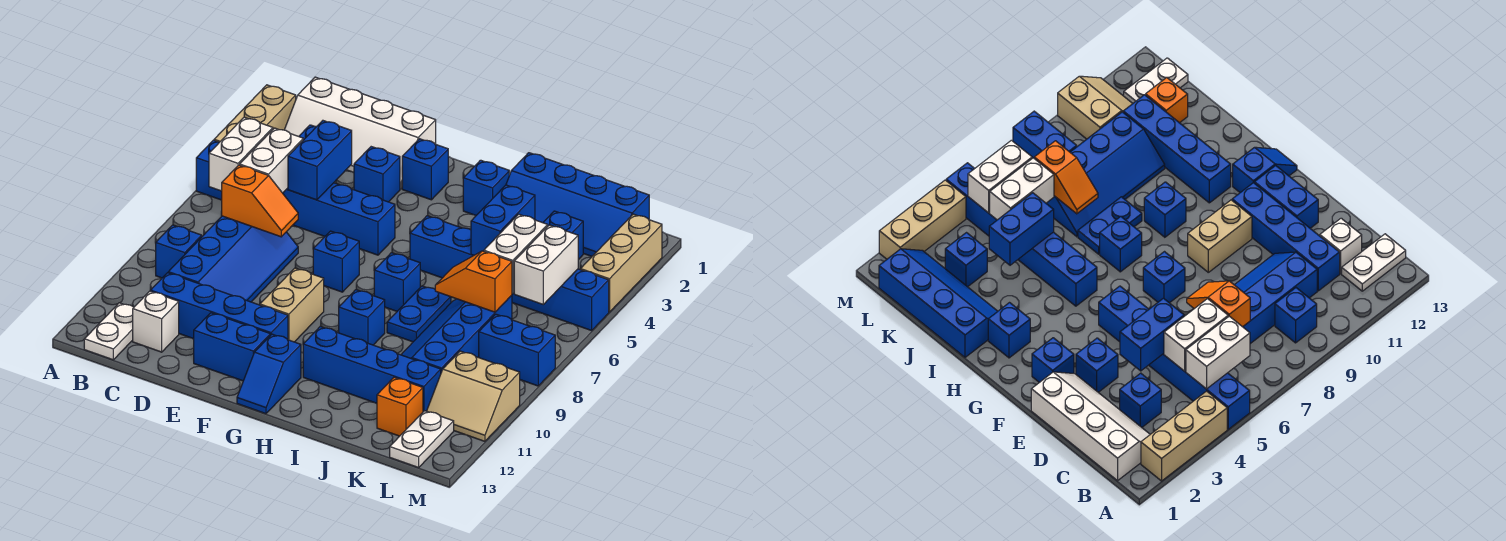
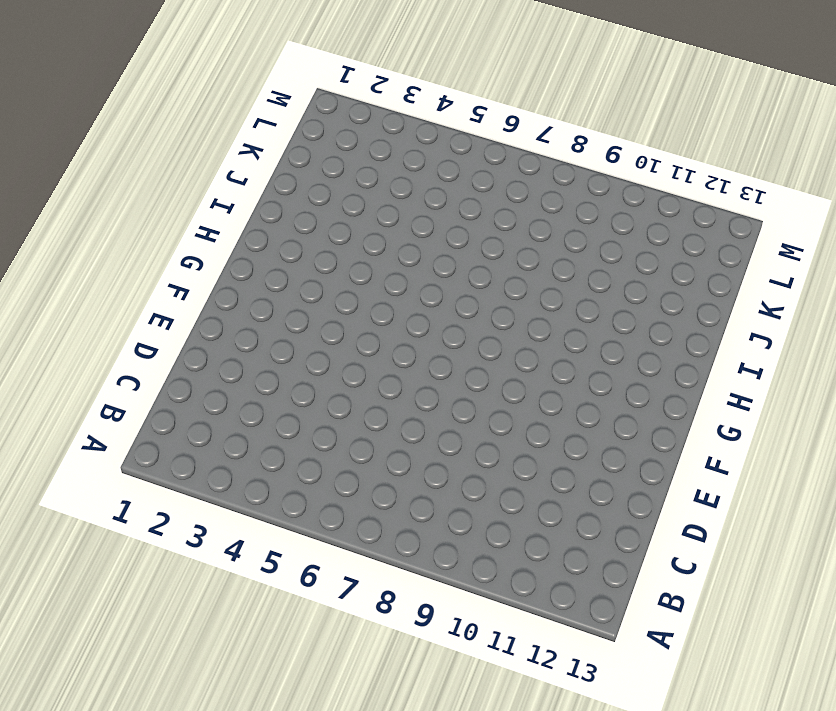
none -> tan brick A2:A4 level 1
none -> blue brick A5:F5 level 1
none -> white slope B1:E2 level 1 top 1
none -> blue brick B9 level 1

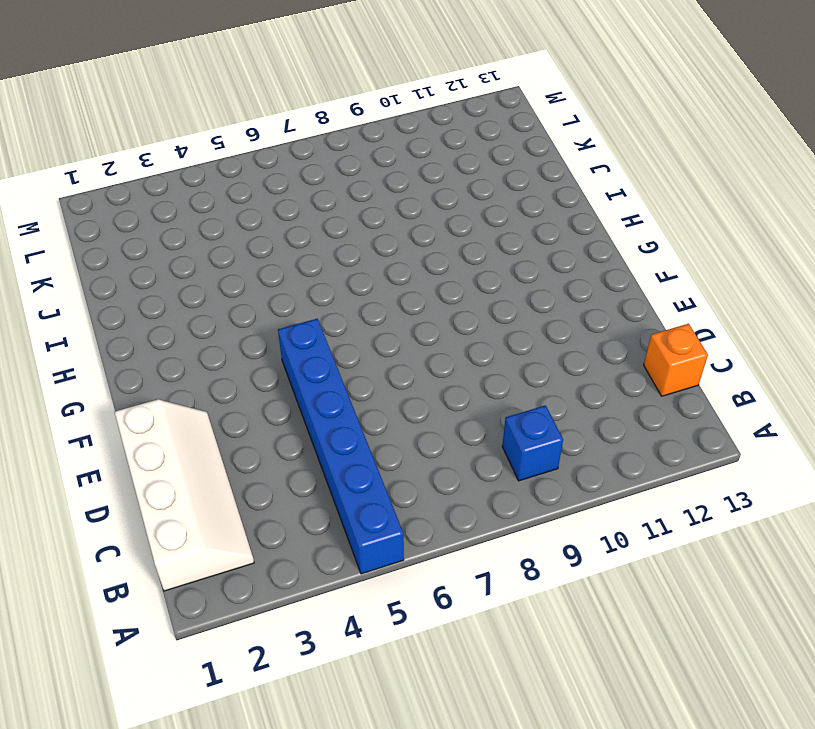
orange brick C13 level 1 -> orange brick K12 level 1
none -> tan brick A2:A4 level 1
none -> white plate B12:B13 level 1
none -> blue brick C3 level 1
none -> blue slope C7:D10 level 1 top C

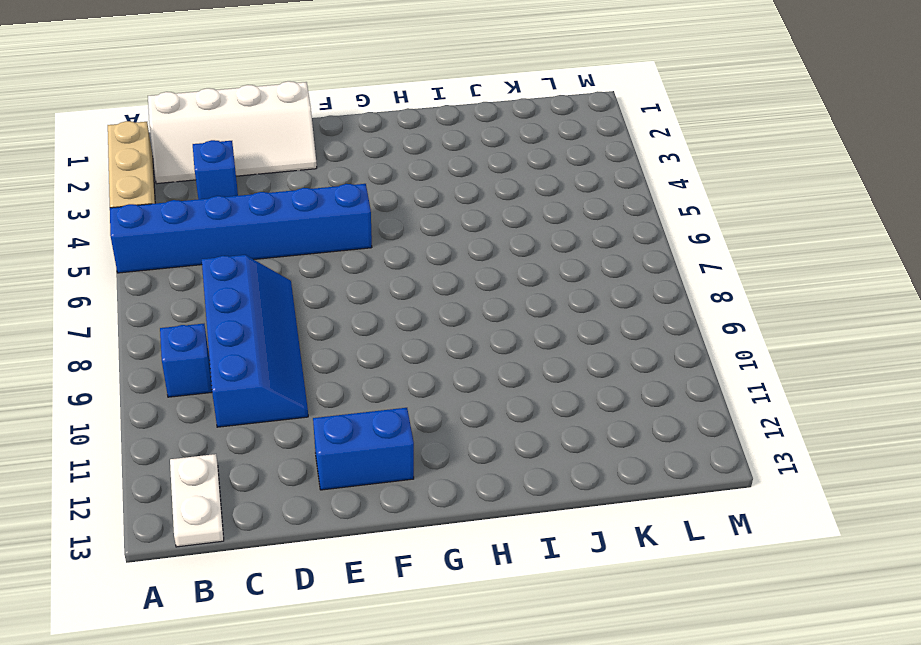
none -> blue brick C11:F11 level 1
none -> white brick C12 level 1
none -> blue brick E3 level 1
none -> blue brick F2 level 1

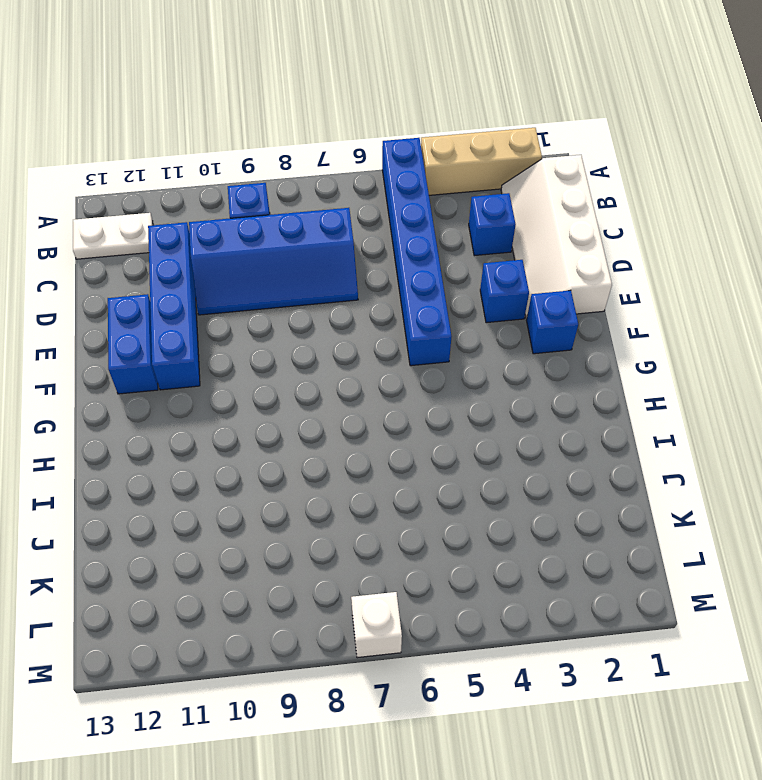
white brick M7 level 1 -> white brick C12 level 1
none -> blue brick F7 level 1
none -> tan brick F9:F10 level 1
none -> blue slope G12:G13 level 1 top 12
none -> blue brick H2 level 1

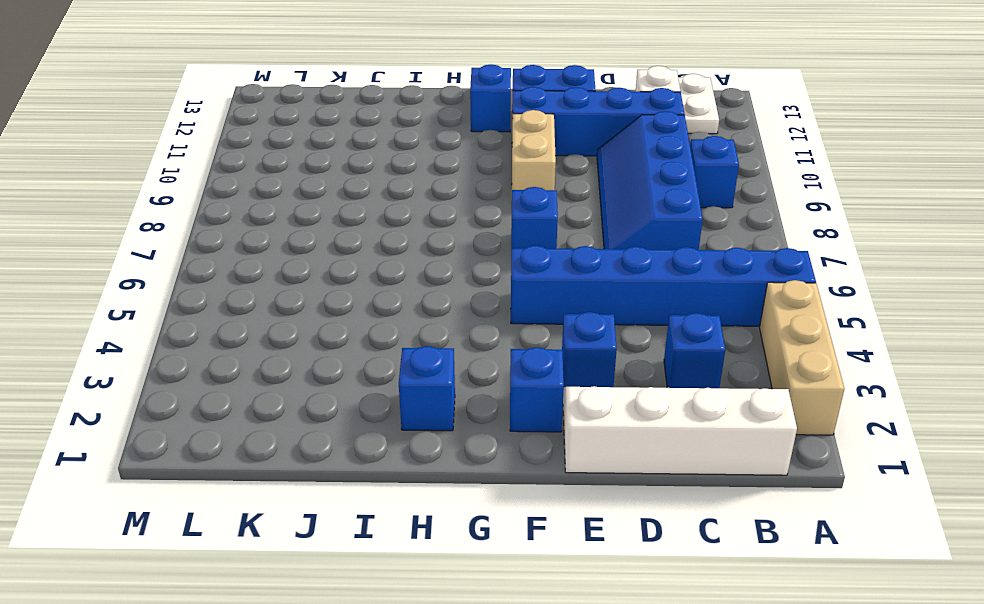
none -> blue brick H5:M5 level 1
none -> blue brick H7 level 1
none -> blue brick H9 level 1
none -> blue brick H11:K11 level 1

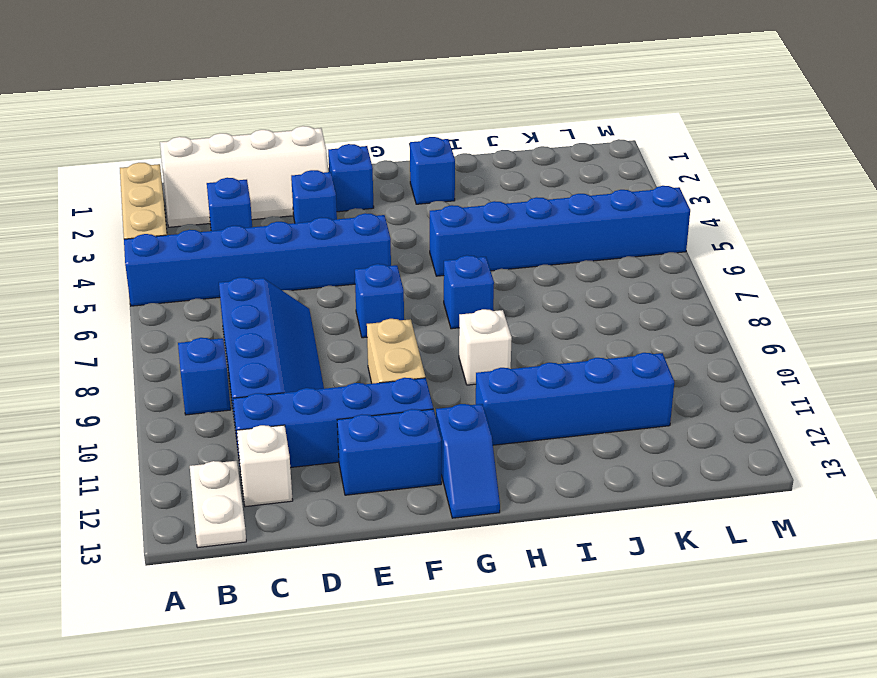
white brick H9 level 1 -> blue brick H9 level 1
none -> blue slope I1:L2 level 1 top 1
none -> blue plate I7:I8 level 1
none -> blue slope J7:K10 level 1 top K
none -> blue brick K3 level 1

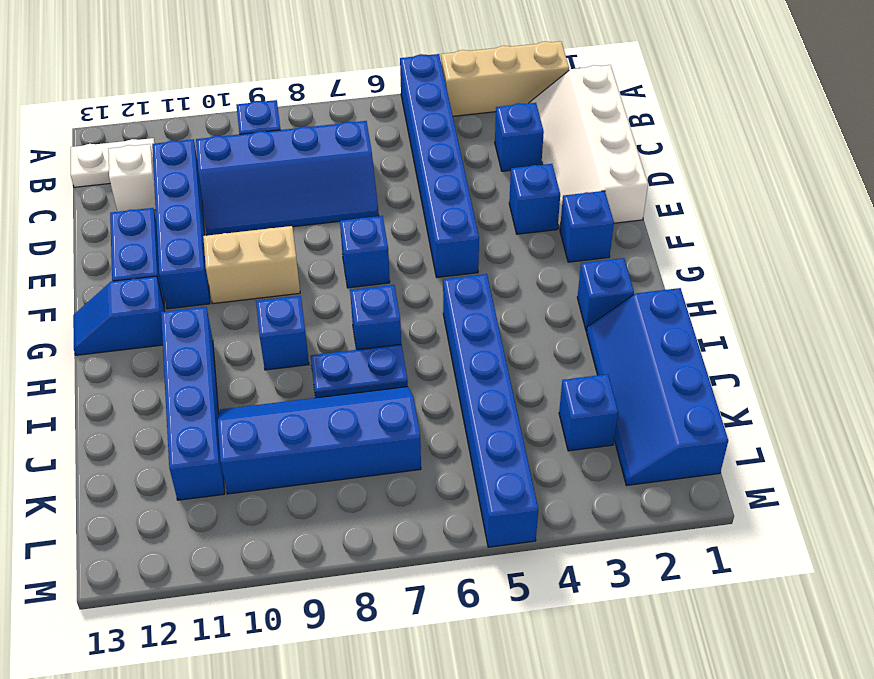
none -> orange brick K12 level 1
none -> blue brick L8:M8 level 1
none -> tan slope L10:M11 level 1 top 10
none -> white plate L12:L13 level 1

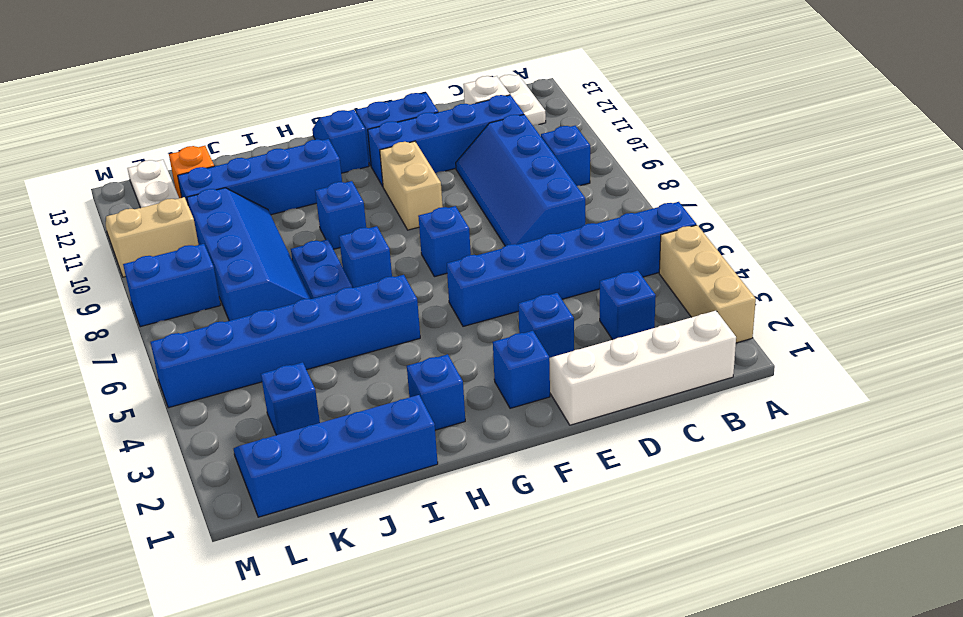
none -> tan brick M2:M4 level 1
none -> white brick B5:B6 level 2
none -> white brick C5:C6 level 2
none -> orange slope C7:D7 level 2 top C

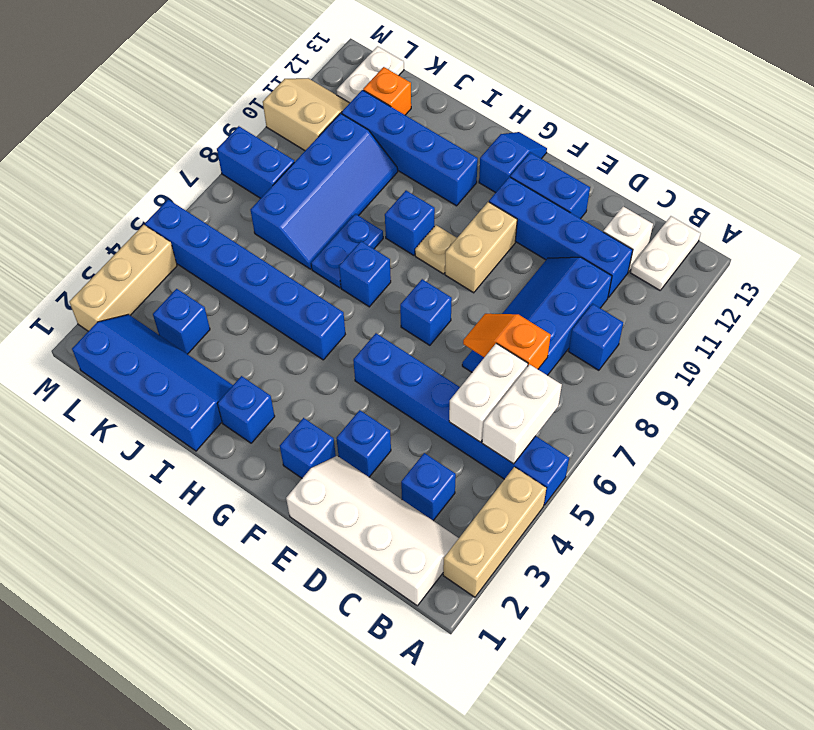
tan plate G9 level 1 -> none
none -> blue brick D4:D5 level 2
none -> blue brick J4:J5 level 2
none -> orange slope J7:K7 level 2 top K
none -> white brick K5:K6 level 2

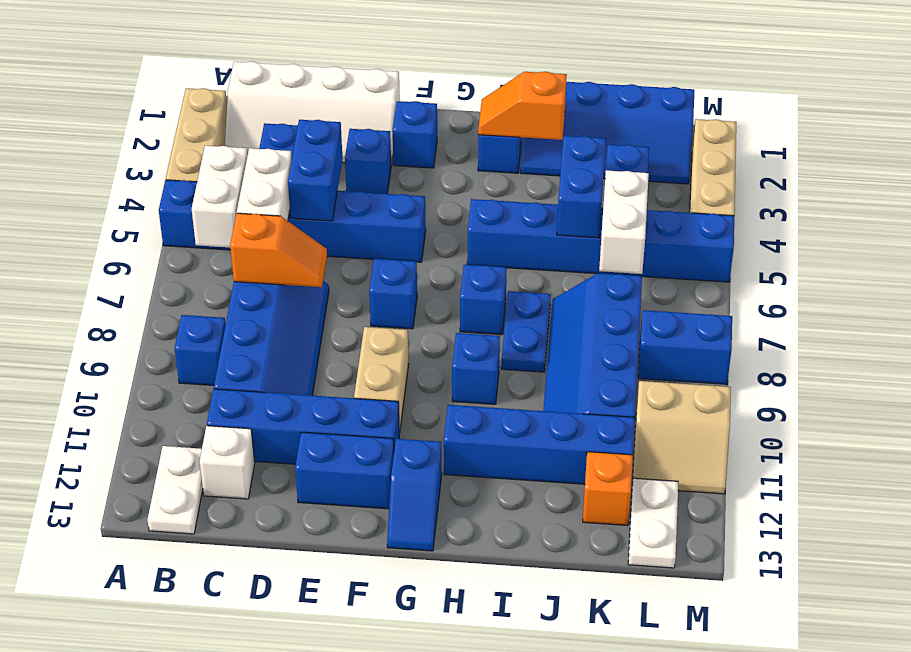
orange slope H2:I2 level 2 top I -> orange slope J7:K7 level 2 top K
none -> white brick L5:L6 level 2

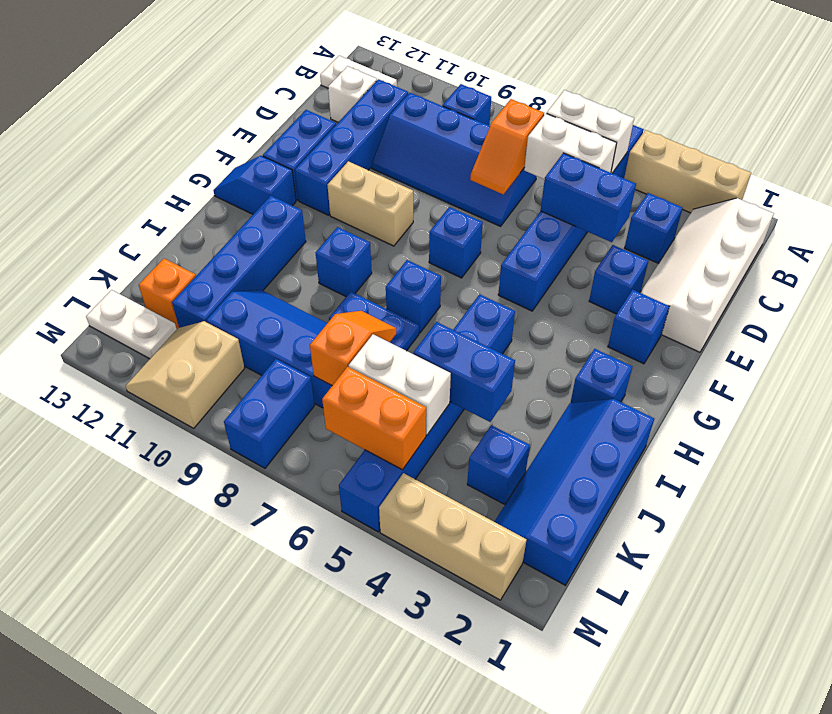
orange brick L5:L6 level 2 -> white brick L5:L6 level 2

